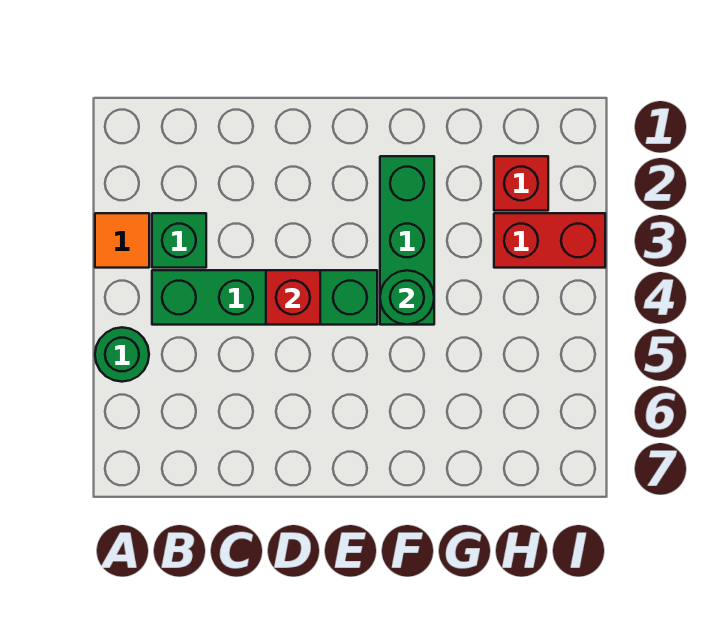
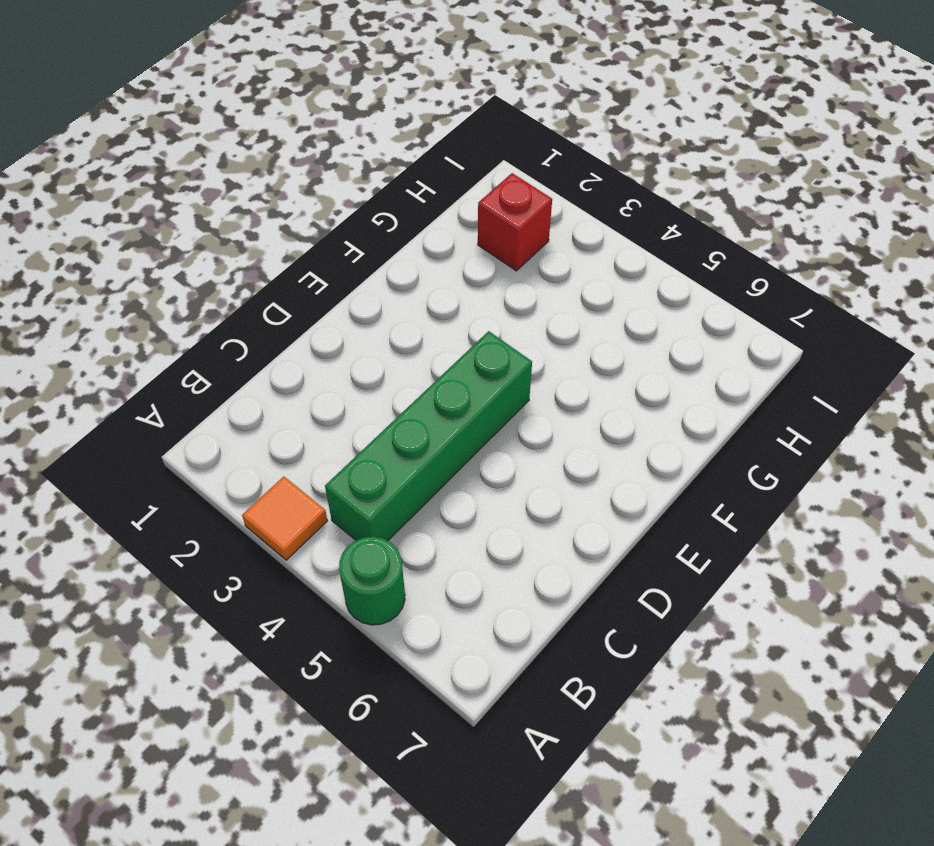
none -> green brick B3 level 1
none -> green brick F2:F4 level 1

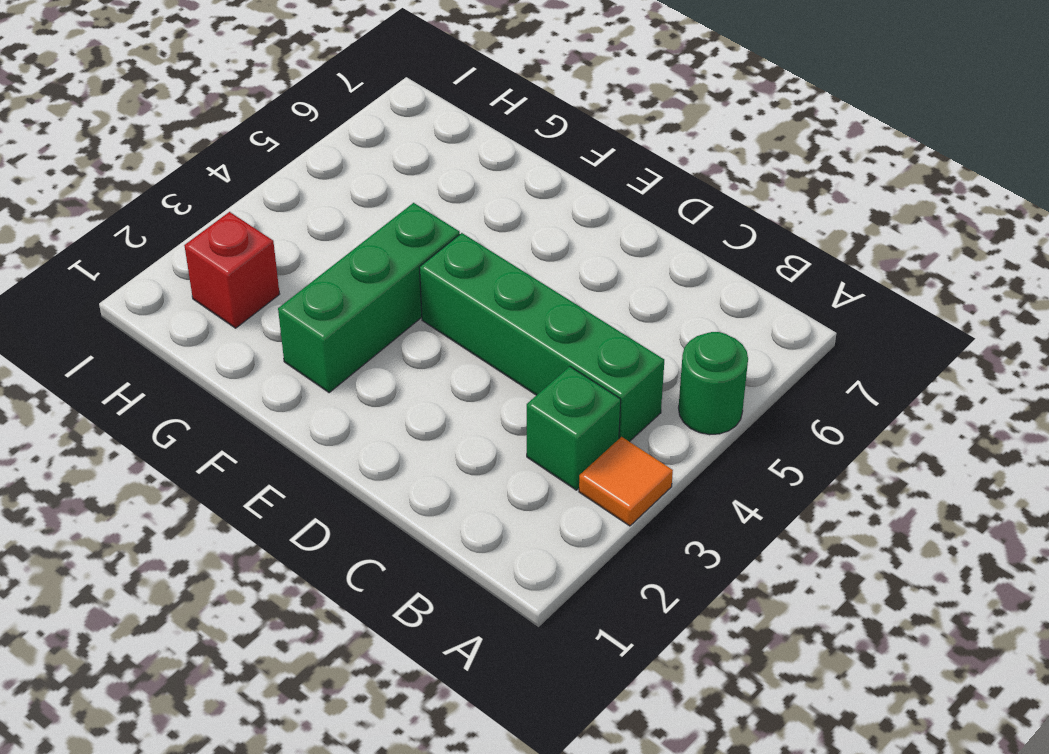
none -> red brick H3:I3 level 1
none -> red brick D4 level 2

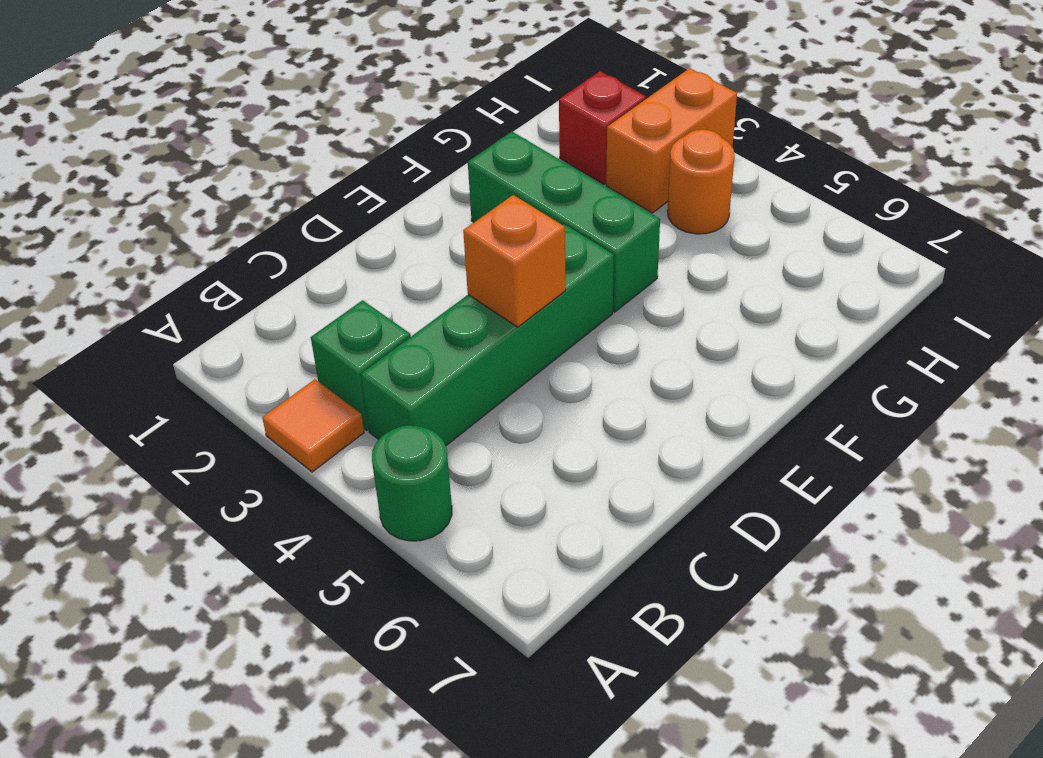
orange brick D4 level 2 -> red brick D4 level 2
orange brick H3:I3 level 1 -> red brick H3:I3 level 1
orange round brick H4 level 1 -> none
none -> green round brick F4 level 2

